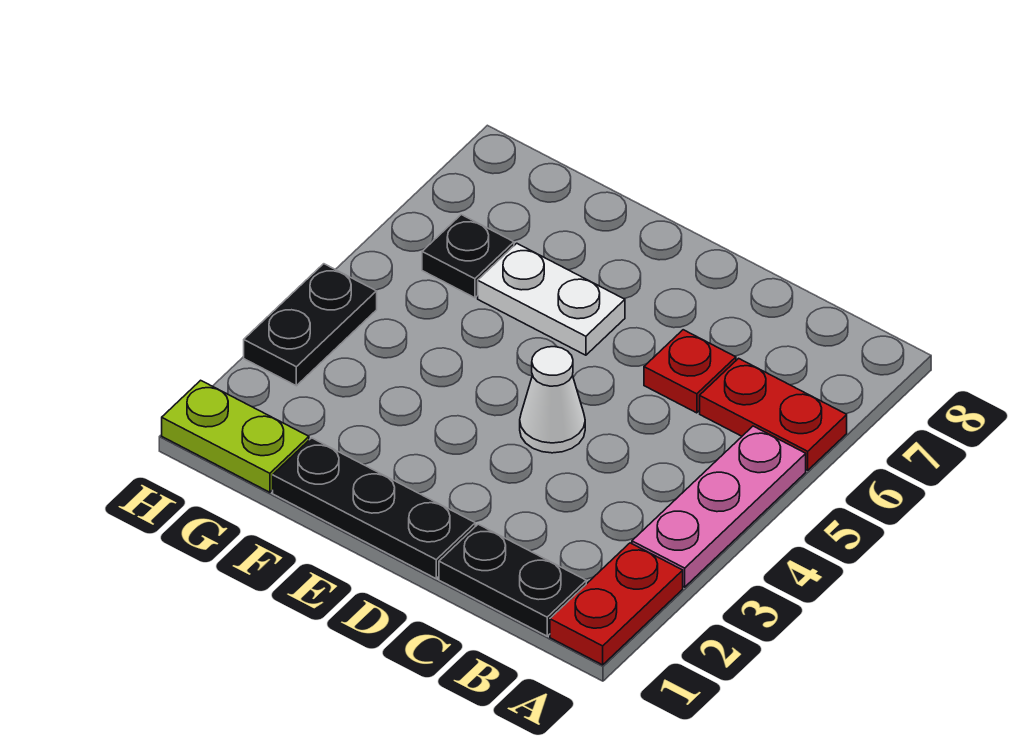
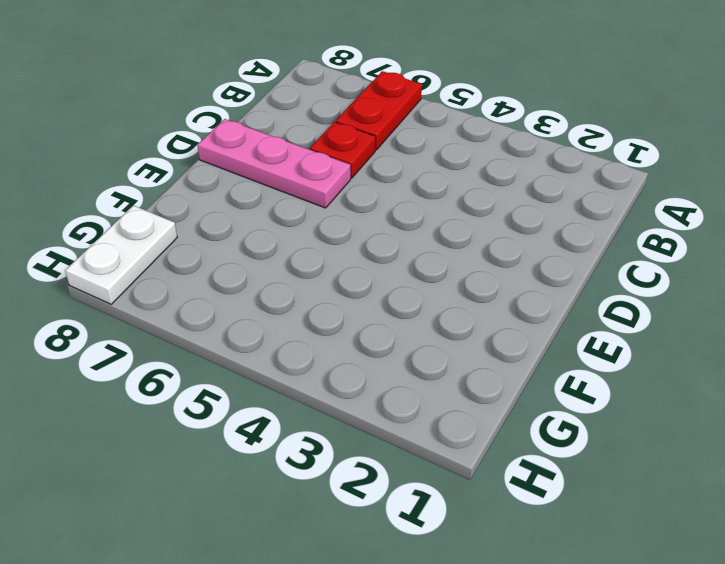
pink plate D6:D8 level 1 -> pink plate A3:A5 level 1
white plate G8:H8 level 1 -> white plate E6:F6 level 1
none -> red plate A1:A2 level 1
none -> black plate B1:C1 level 1

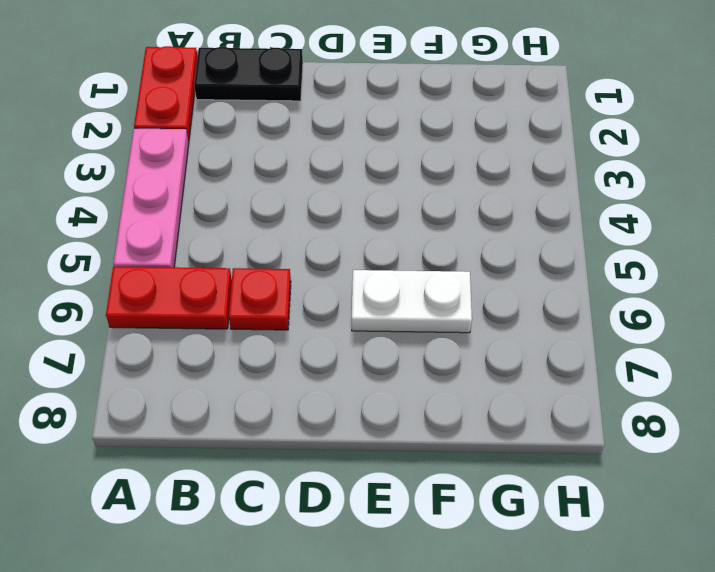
none -> black plate D1:F1 level 1
none -> white cone D4 level 1

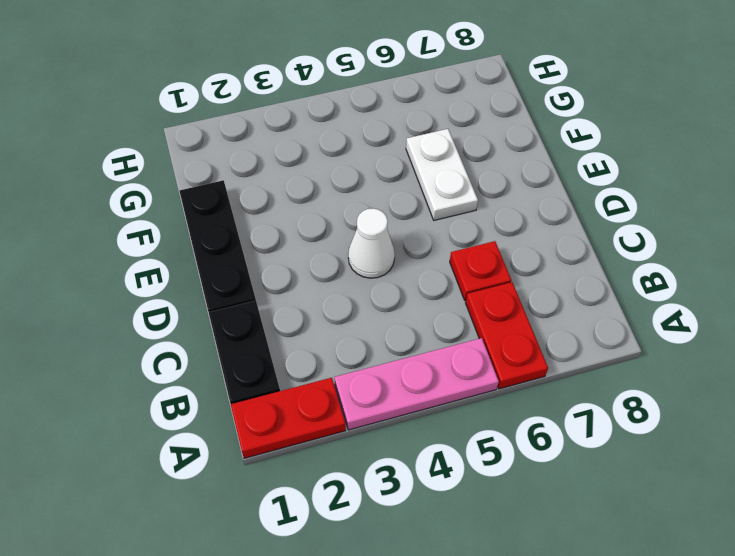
none -> lime plate G1:H1 level 1
none -> black plate G6 level 1

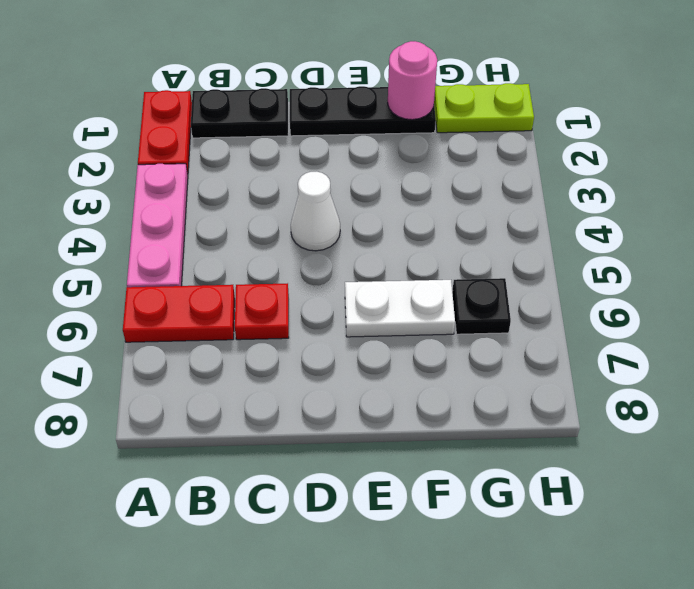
pink round brick F1 level 2 -> none
none -> black plate H3:H4 level 1

